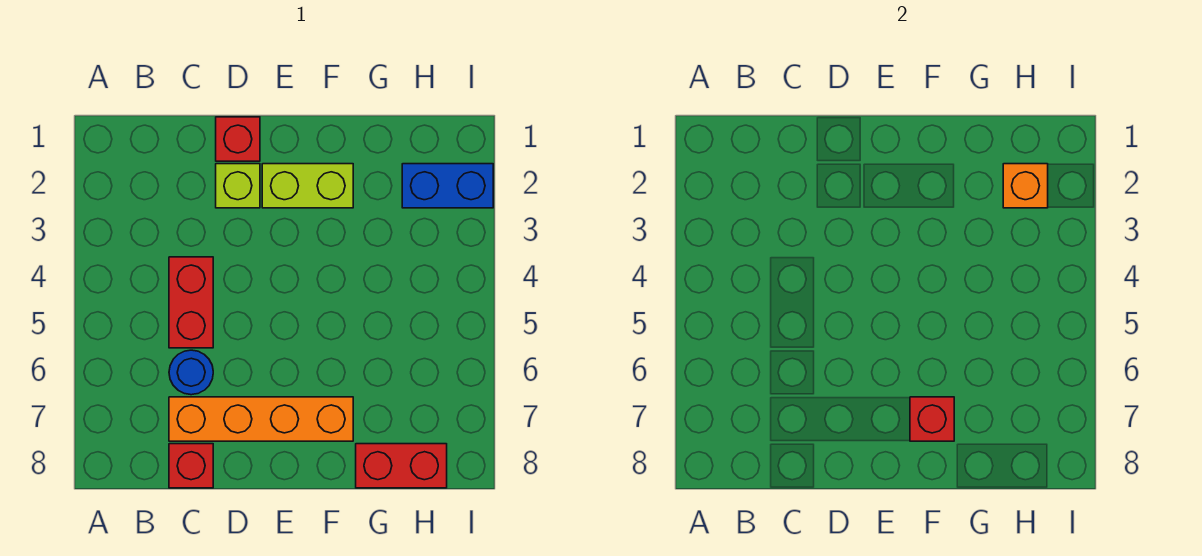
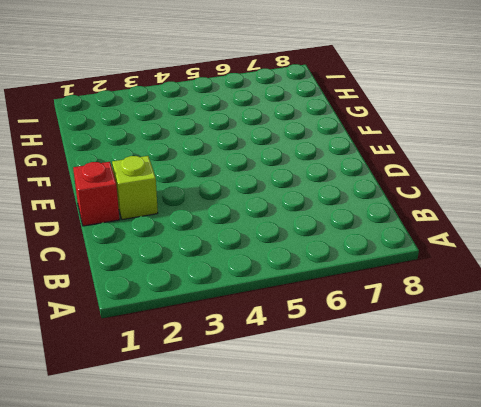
none -> red brick C4:C5 level 1
none -> blue round brick C6 level 1

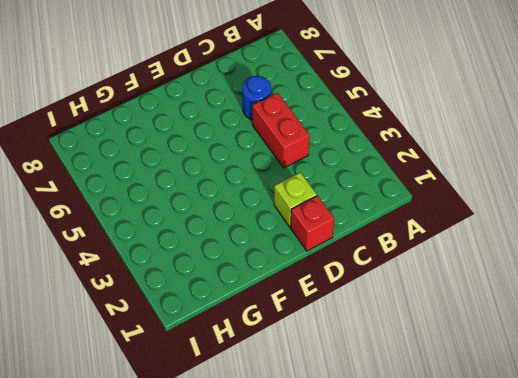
none -> orange brick C7:F7 level 1
none -> red brick C8 level 1

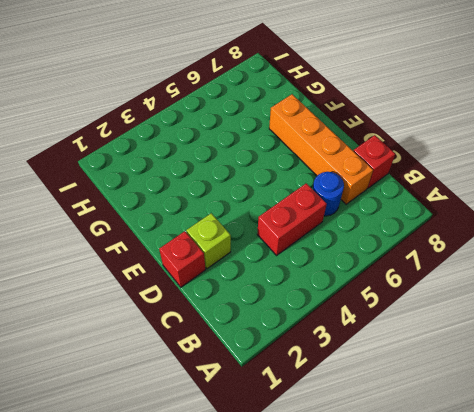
none -> lime brick E2:F2 level 1
none -> red brick G8:H8 level 1

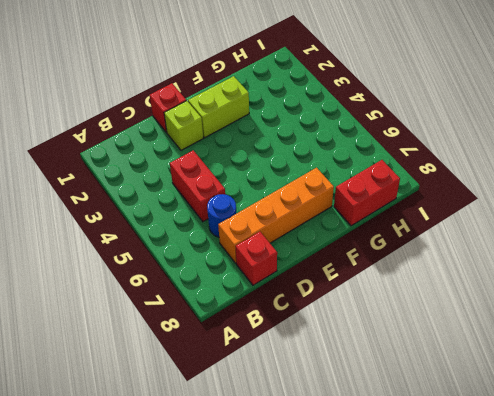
none -> blue brick H2:I2 level 1
none -> red brick F7 level 2

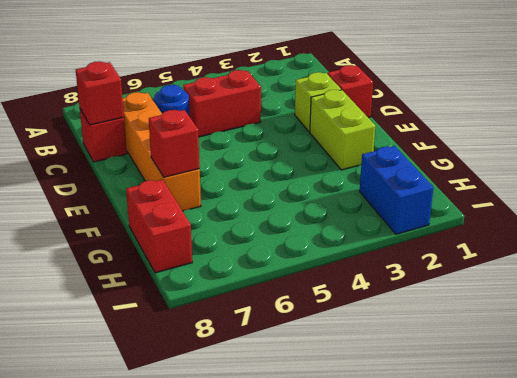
red brick C8 level 2 -> none
none -> orange brick H2 level 2

